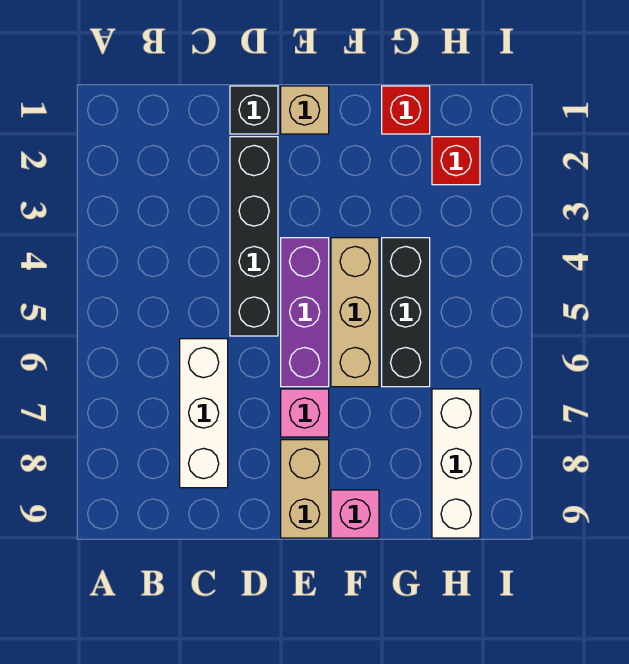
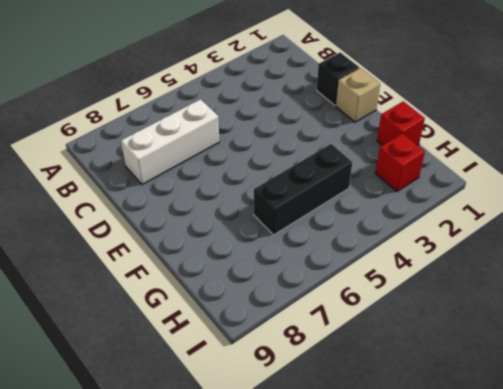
none -> black brick D2:D5 level 1
none -> purple brick E4:E6 level 1
none -> pink brick E7 level 1

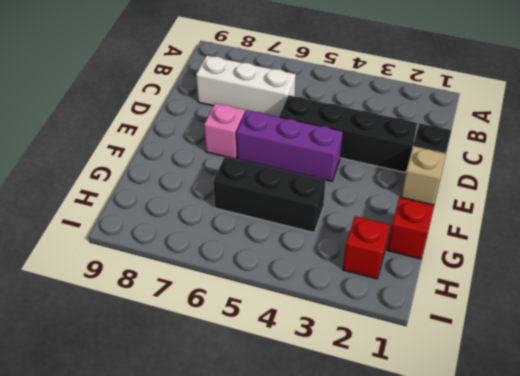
none -> tan brick E8:E9 level 1
none -> tan brick F4:F6 level 1
none -> pink brick F9 level 1

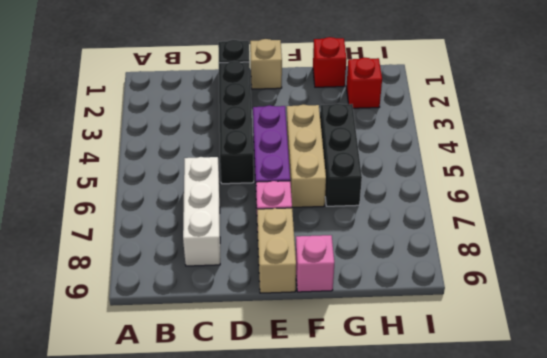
none -> white brick H7:H9 level 1

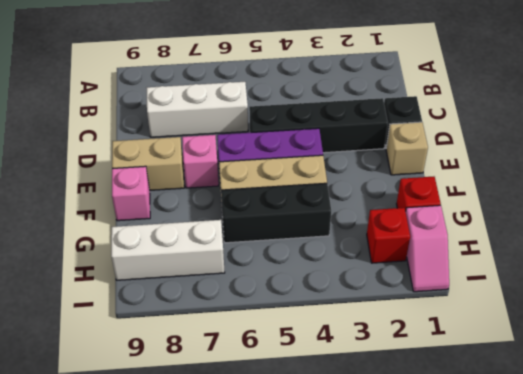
pink slope H1:I1 level 1 top H -> none

